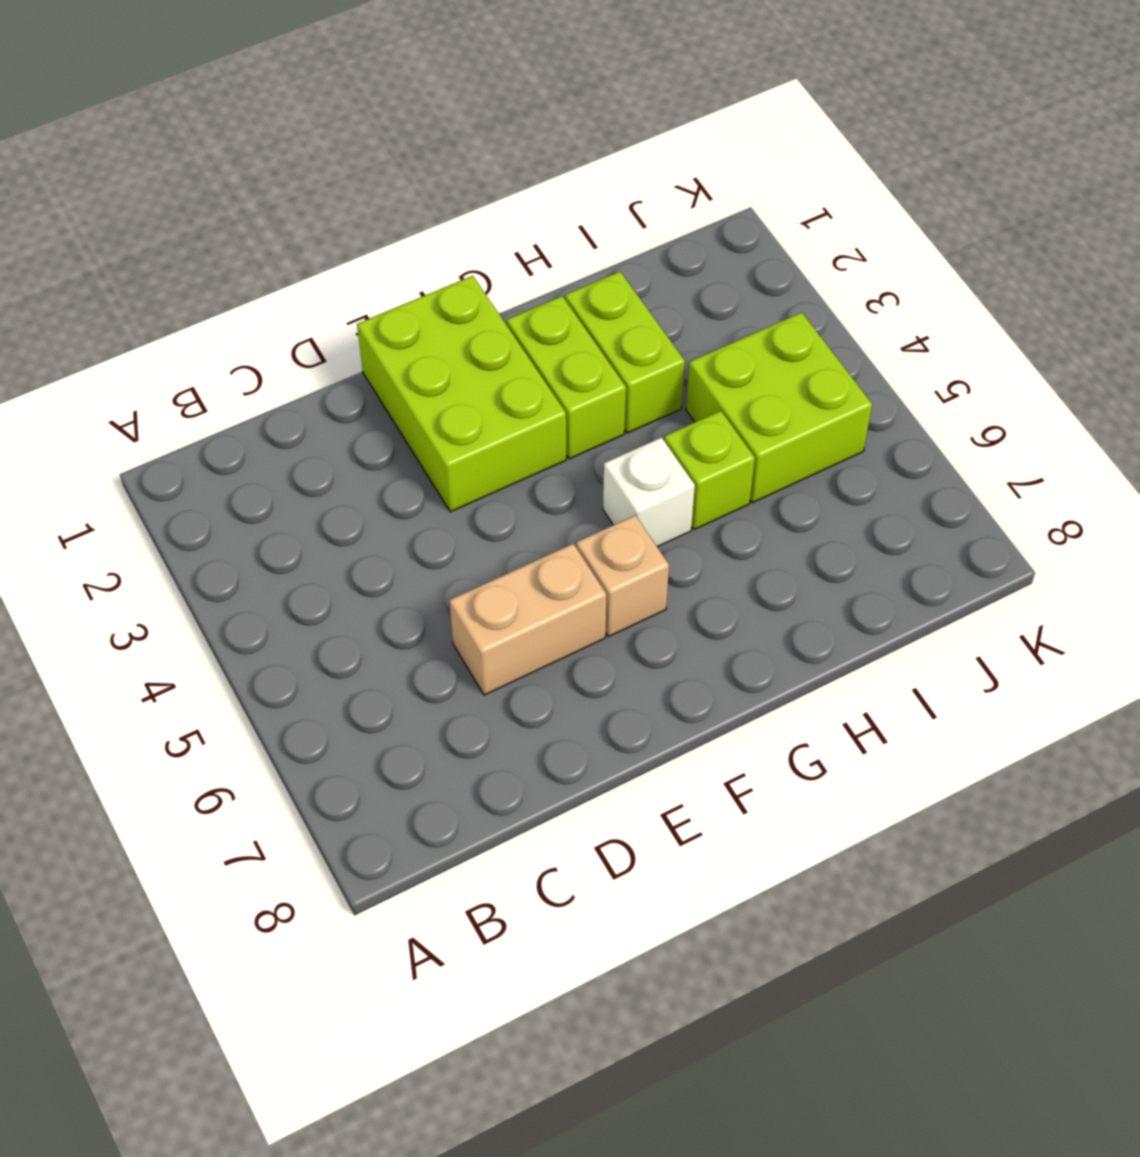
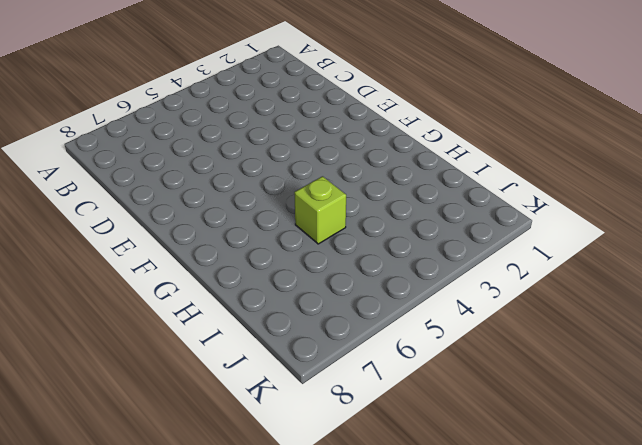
none -> tan brick D6:E6 level 1
none -> lime brick E1:F3 level 1

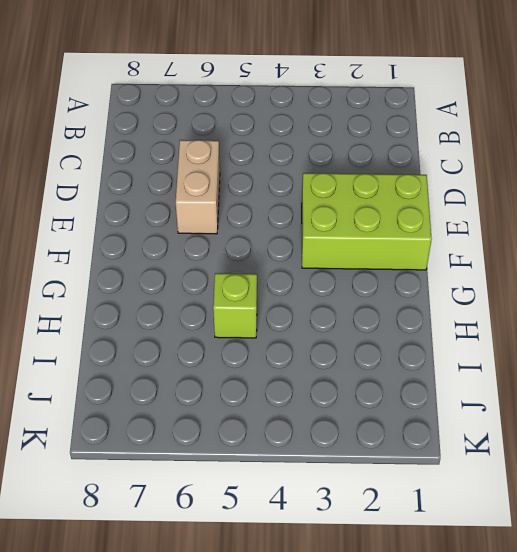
none -> tan brick F6 level 1
none -> lime brick G2:G3 level 1

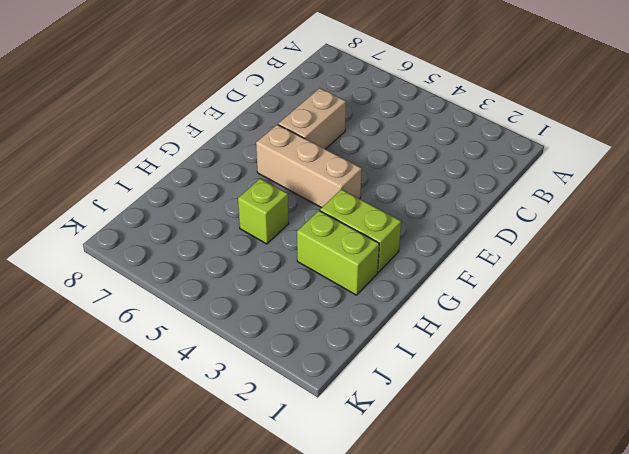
tan brick F4:F6 level 1 -> tan brick F6 level 1
none -> lime brick E1:F3 level 1
none -> white brick G5 level 1

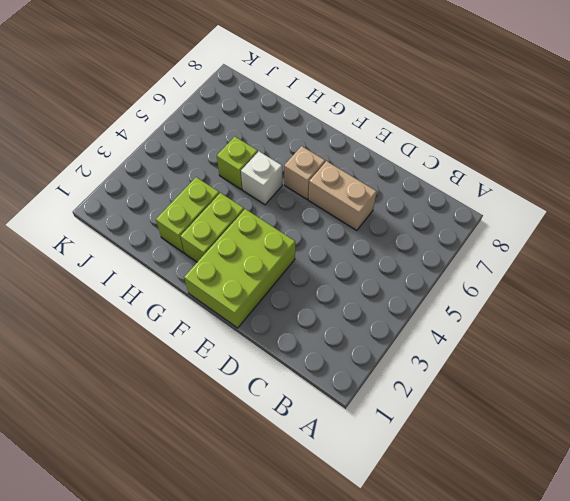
none -> lime brick I4:J5 level 1

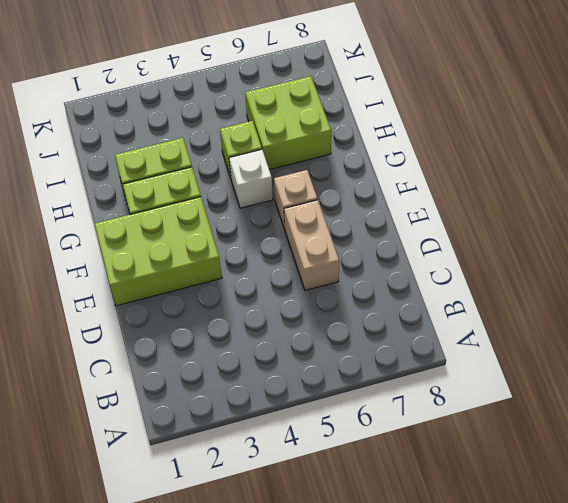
lime brick H6:I7 level 1 -> lime brick I4:J5 level 1

